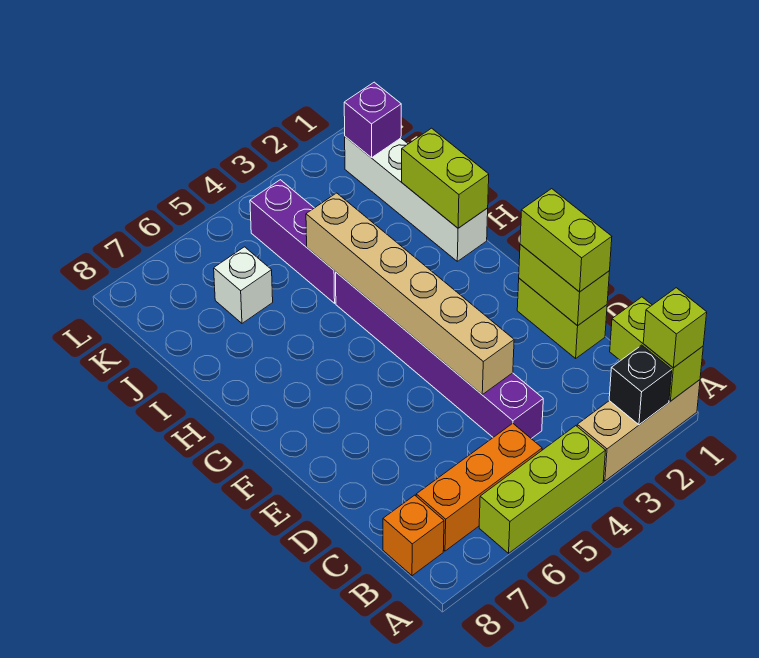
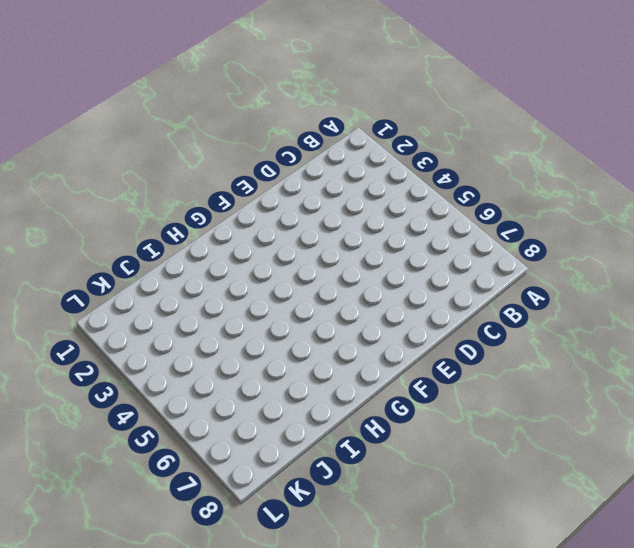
none -> tan brick A1:A3 level 1
none -> lime brick A4:A6 level 1
none -> orange brick B5:B7 level 1

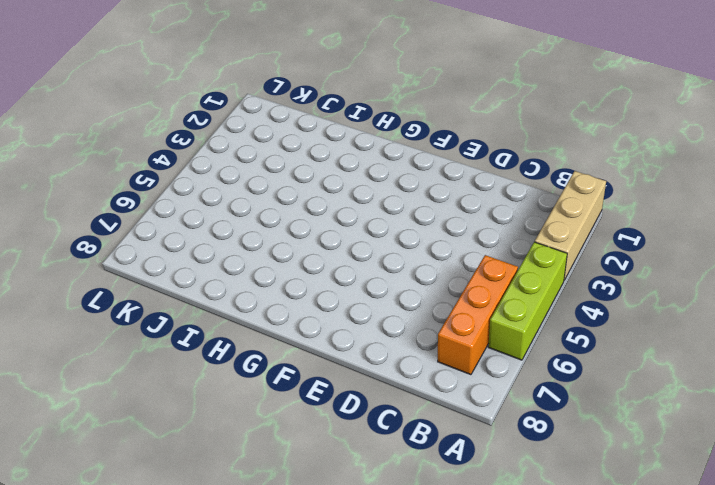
none -> orange brick B8 level 1
none -> purple brick C4:H4 level 1
none -> lime brick D1:E1 level 1

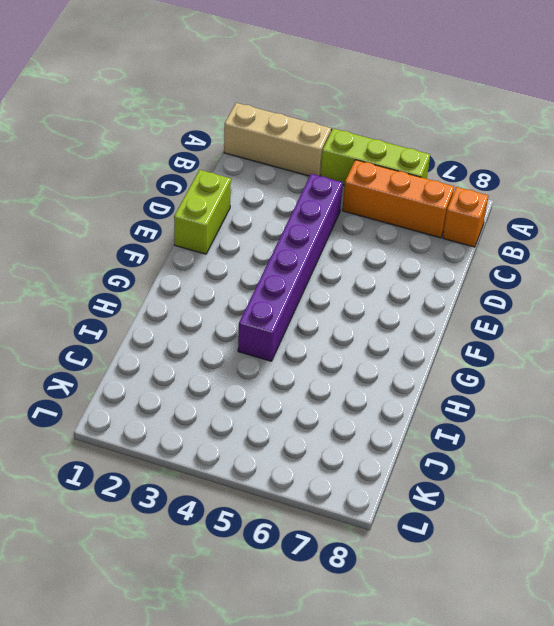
none -> white brick H1:K1 level 1
none -> purple brick I4:K4 level 1
none -> white brick J6 level 1

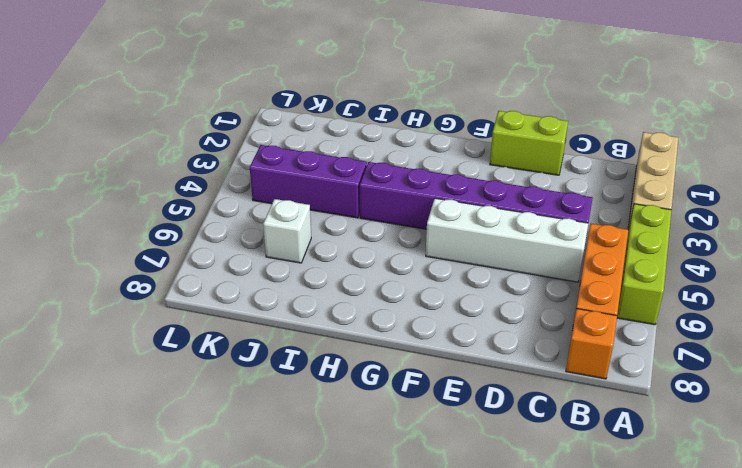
white brick C5:F5 level 1 -> white brick H1:K1 level 1
none -> lime brick A1:B1 level 2
none -> black brick A2 level 2
none -> lime brick D1:E1 level 2

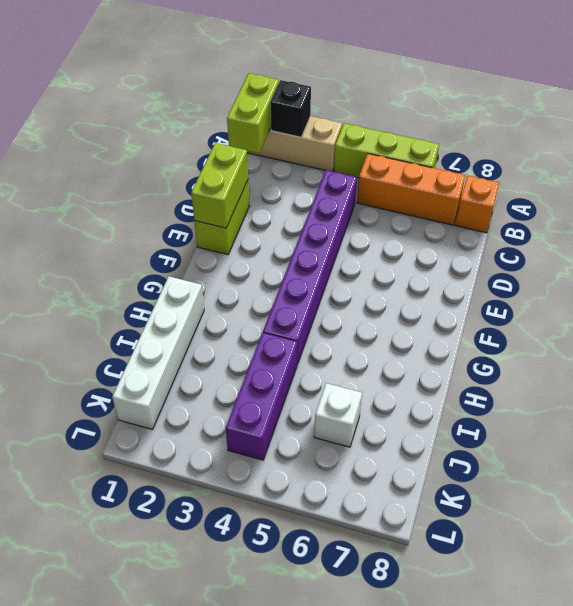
none -> tan brick D4:I4 level 2
none -> lime brick H1:I1 level 2
none -> purple brick K1 level 2

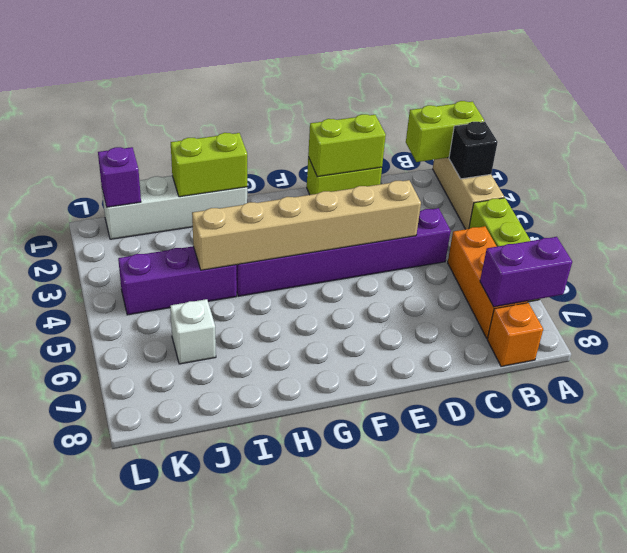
purple brick A7:B7 level 2 -> none
none -> lime brick A1 level 3
none -> lime brick D1:E1 level 3

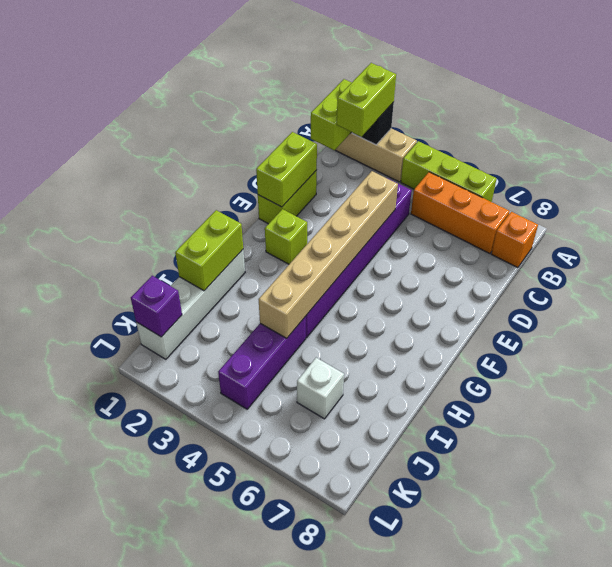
lime brick A2:B2 level 3 -> lime brick D1:E1 level 3
lime brick F2 level 1 -> lime brick A1 level 3

